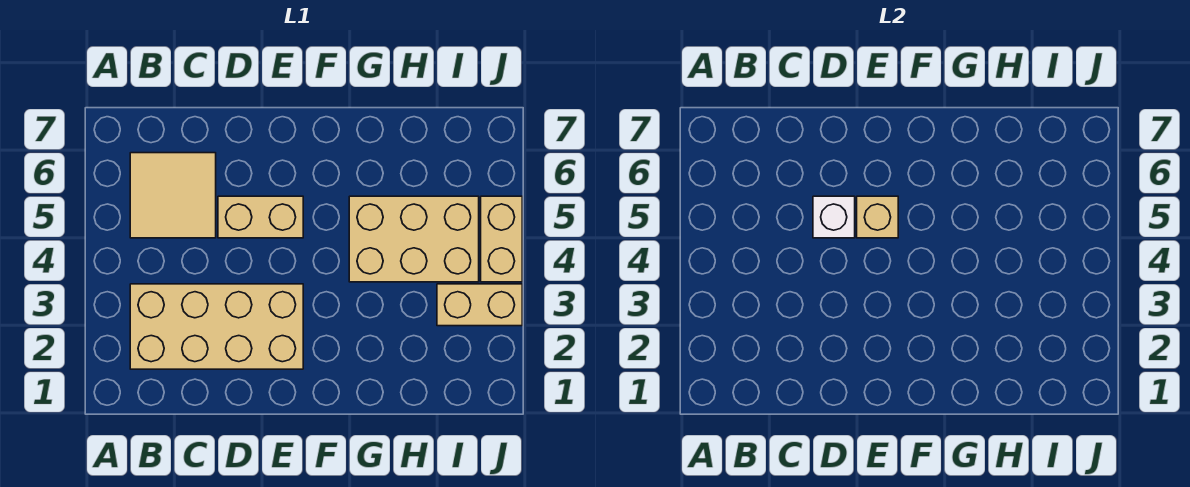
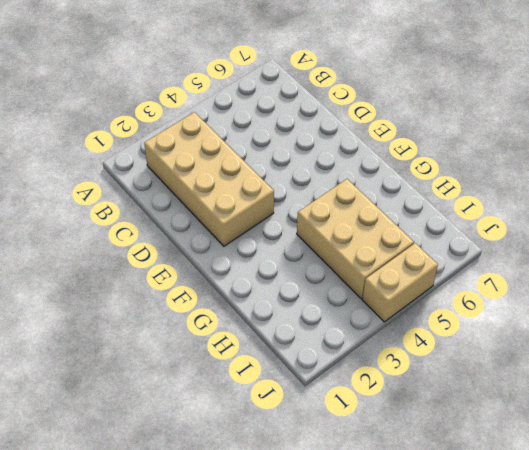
none -> tan tile B5:C6 level 1
none -> tan brick D5:E5 level 1

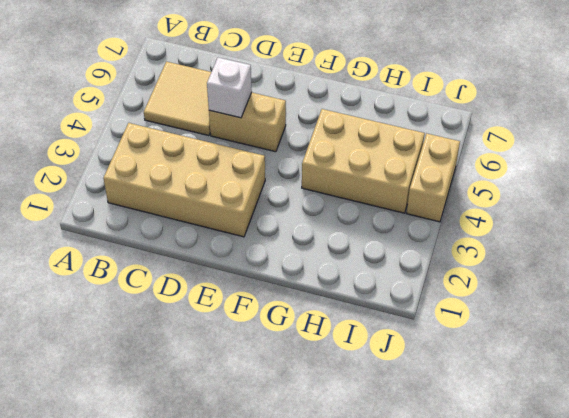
none -> tan brick I3:J3 level 1
none -> tan brick E5 level 2

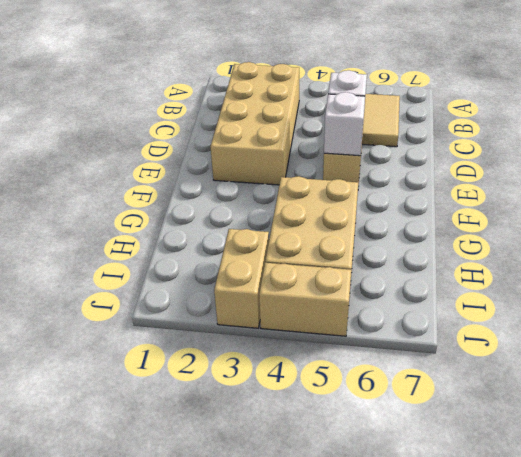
white brick E5 level 2 -> tan brick E5 level 2

